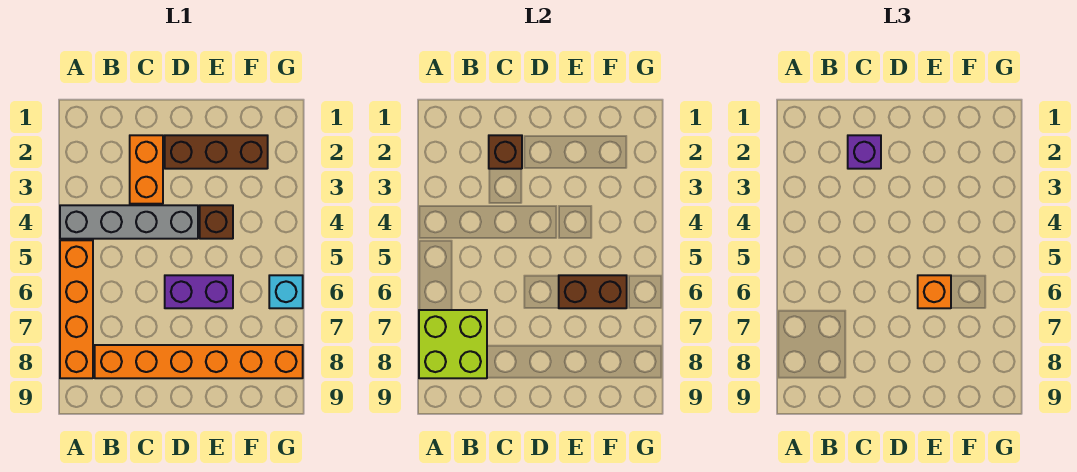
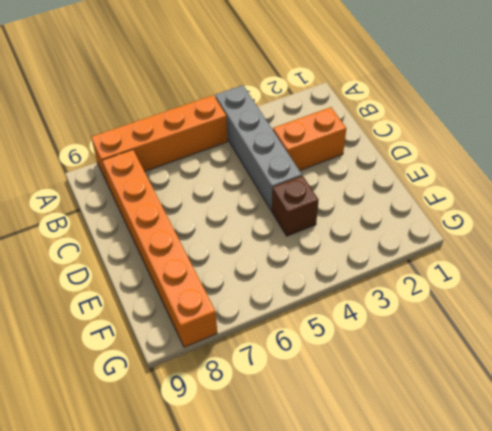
none -> brown brick D2:F2 level 1
none -> purple brick D6:E6 level 1
none -> cyan brick G6 level 1

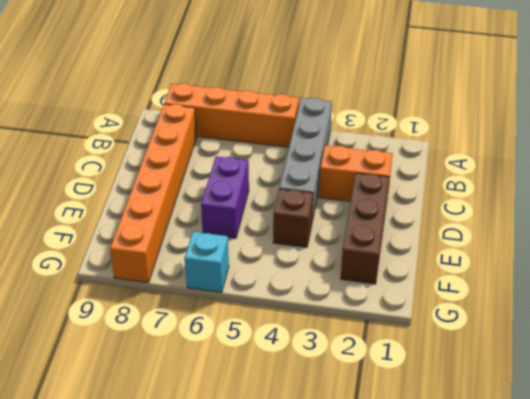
none -> lime brick A7:B8 level 2
none -> brown brick C2 level 2
none -> brown brick E6:F6 level 2

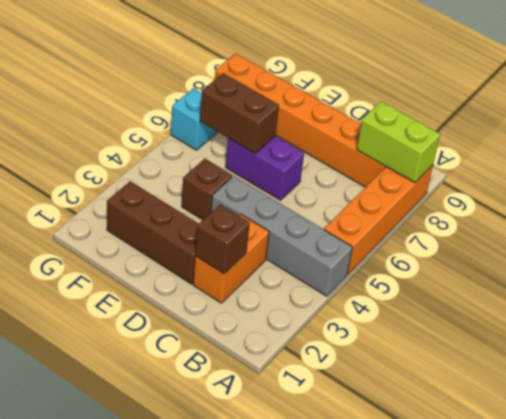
lime brick A8:B8 level 2 -> lime brick A7:B8 level 2
none -> purple brick C2 level 3
none -> orange brick E6 level 3

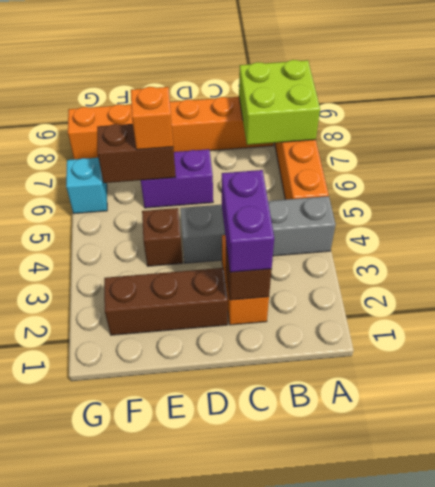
purple brick C2:C3 level 3 -> purple brick C2 level 3

